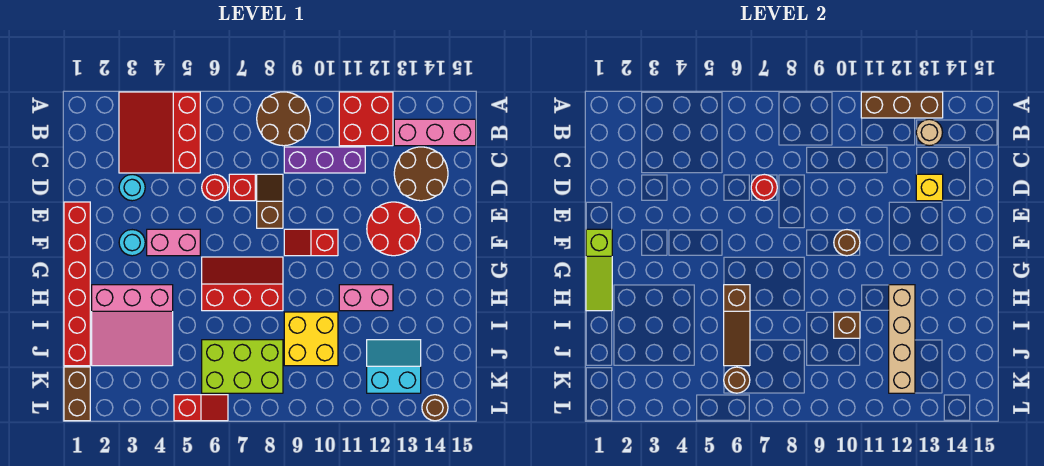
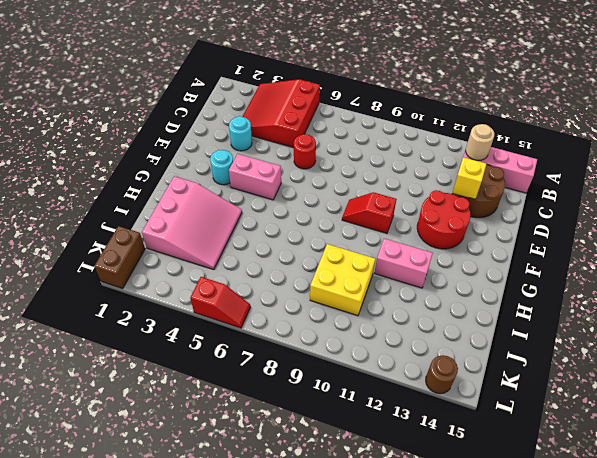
pink slope H2:J4 level 1 top 2 -> pink slope H2:J4 level 1 top H
none -> brown round brick A8:B9 level 1
none -> red brick A11:B12 level 1
none -> purple brick C9:C11 level 1
none -> red brick D7 level 1

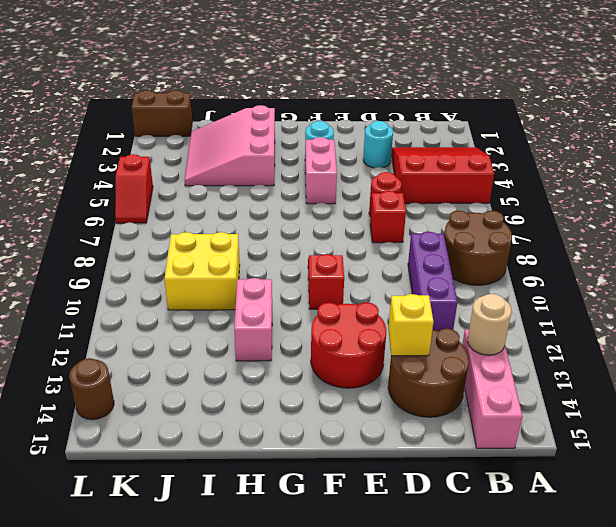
none -> red brick A11:B12 level 1
none -> brown slope D8:E8 level 1 top E
none -> red brick E1:J1 level 1
none -> red slope G6:H8 level 1 top H

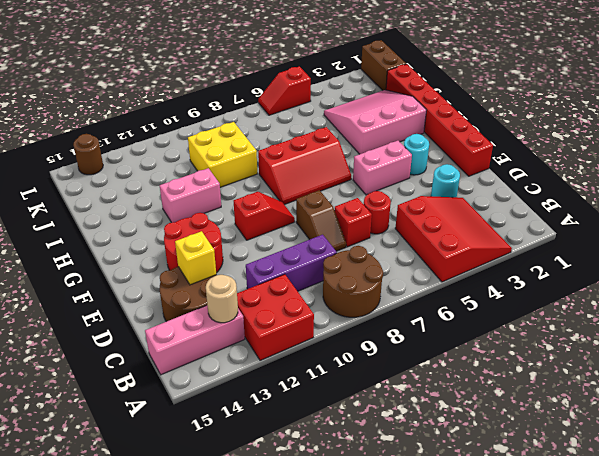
none -> lime brick J6:K8 level 1
none -> cyan slope J12:K13 level 1 top K
none -> brown brick A11:A13 level 2
none -> red round brick D7 level 2

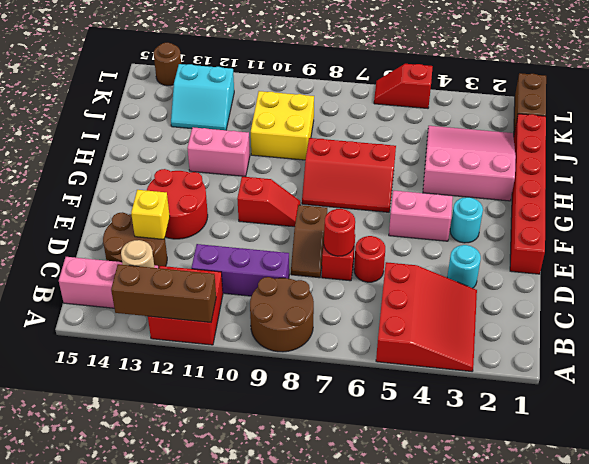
none -> lime brick J6:K8 level 1
none -> lime slope F1:H1 level 2 top F
none -> brown round brick F10 level 2
none -> brown slope H6:J6 level 2 top H

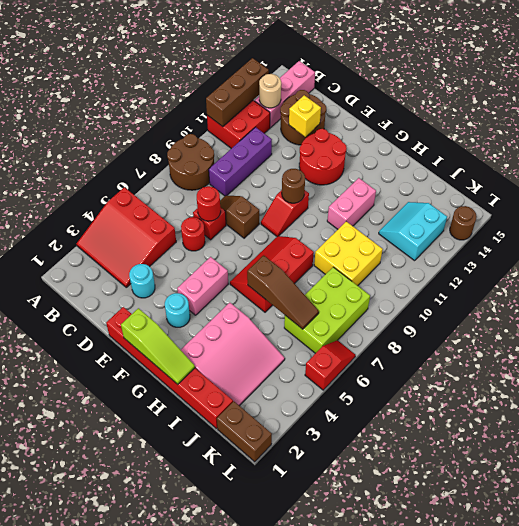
none -> tan brick H12:K12 level 2
none -> brown brick I10 level 2
none -> brown round brick K6 level 2

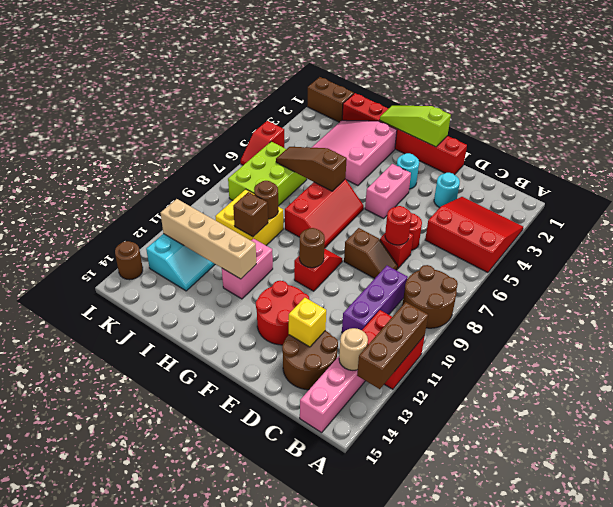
brown round brick I9 level 2 -> brown round brick K6 level 2

